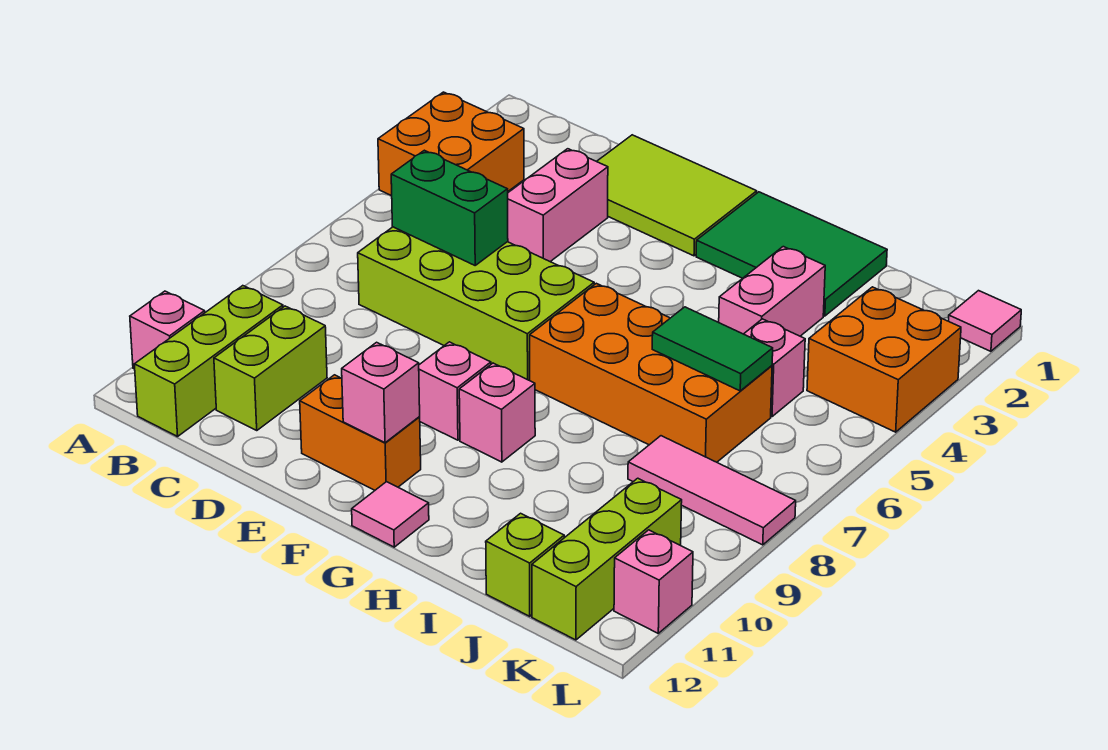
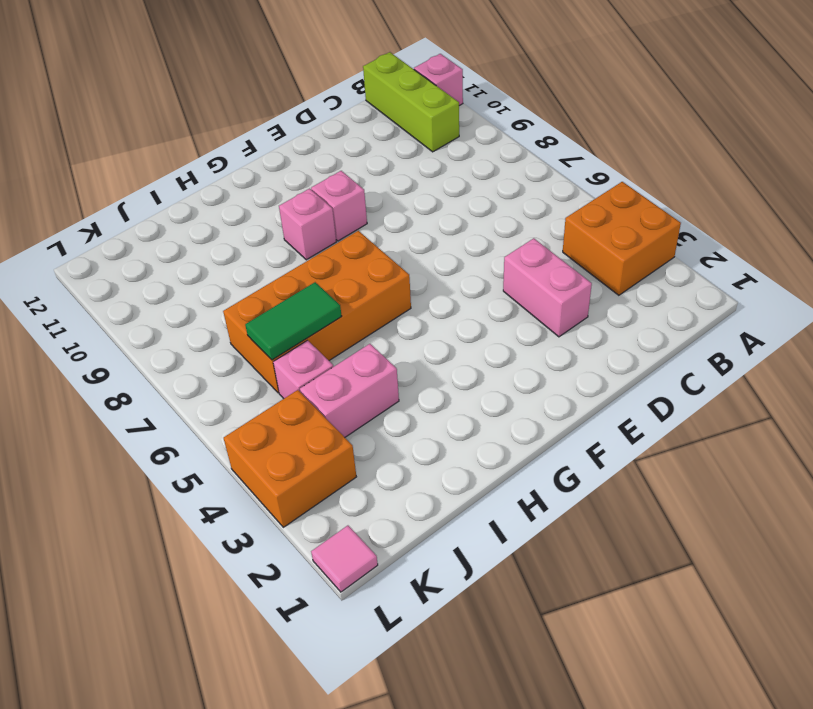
pink brick I4:J4 level 1 -> pink brick I3:I4 level 1
none -> lime brick C6:F7 level 1
none -> lime brick C10:C11 level 1
none -> lime tile D1:F2 level 1

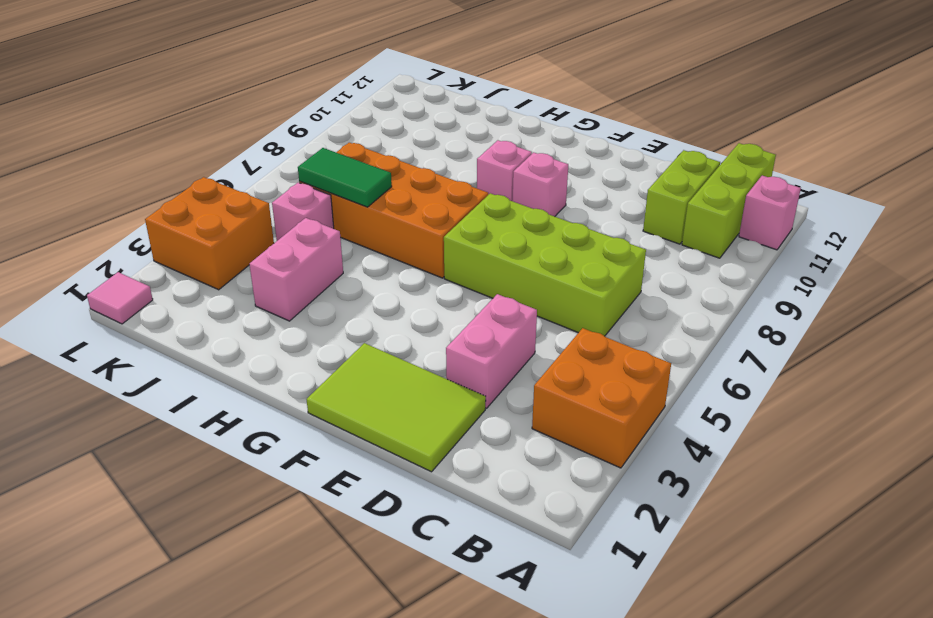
none -> orange brick E11:F11 level 1
none -> green tile G1:I2 level 1
none -> pink tile G12 level 1

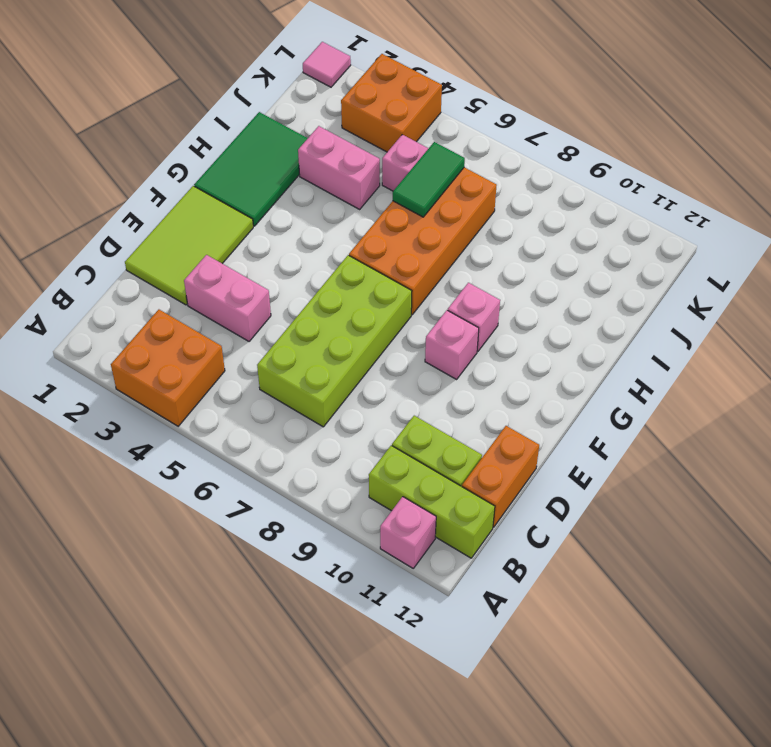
orange brick C12:D12 level 1 -> orange brick E11:F11 level 1
none -> pink tile G12 level 1
none -> pink tile J8:L8 level 1
none -> lime brick J12 level 1

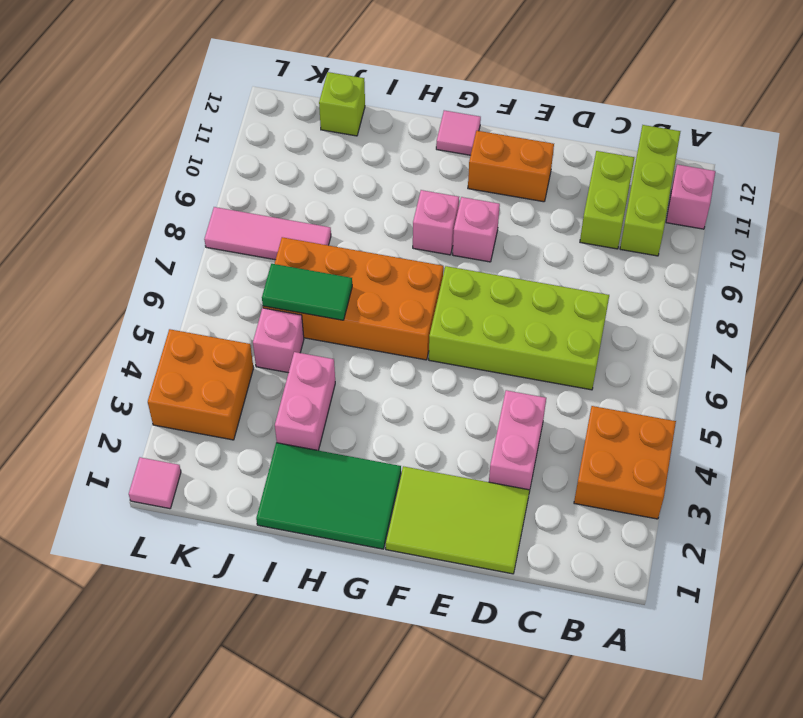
none -> lime brick K10:K12 level 1
none -> pink brick L11 level 1
none -> green brick C6:D6 level 2

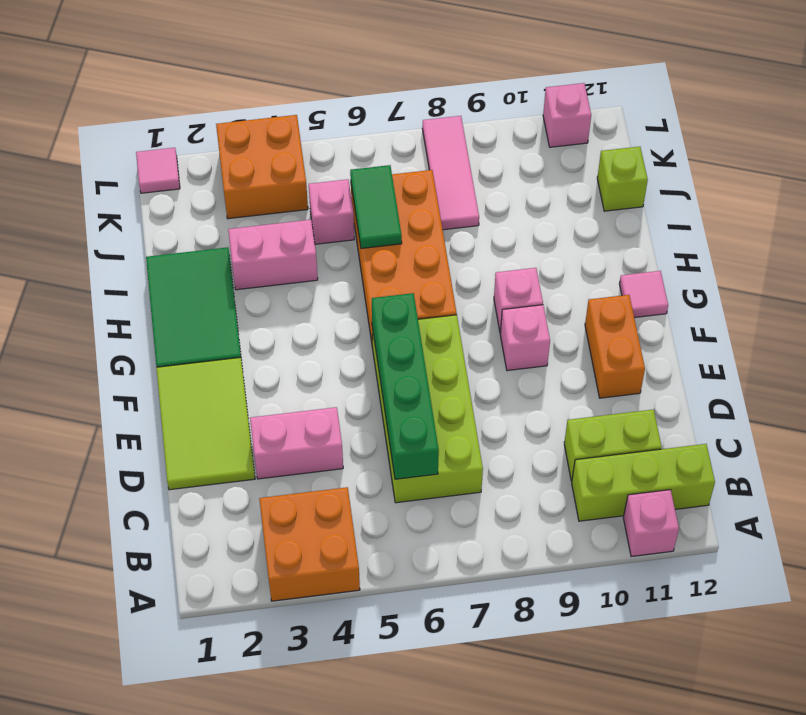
green brick C6:F6 level 2 -> green brick C6:D6 level 2
none -> lime brick K10:K12 level 1
none -> pink brick F11 level 2

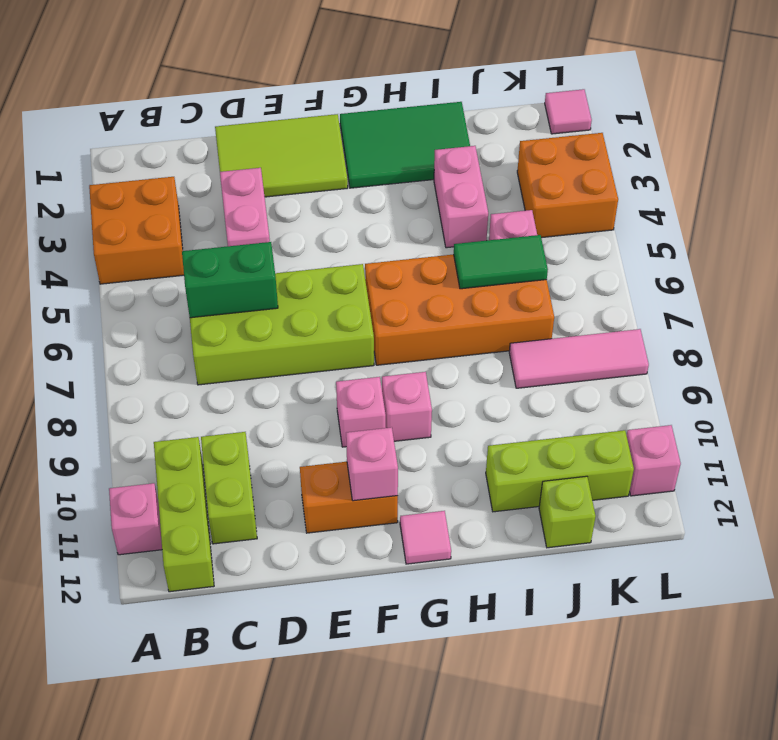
lime brick I11:K11 level 1 -> lime brick K10:K12 level 1

